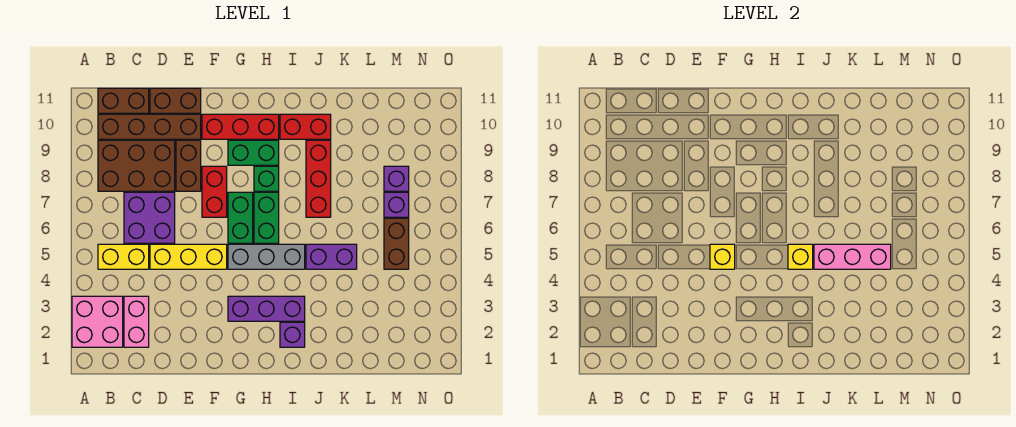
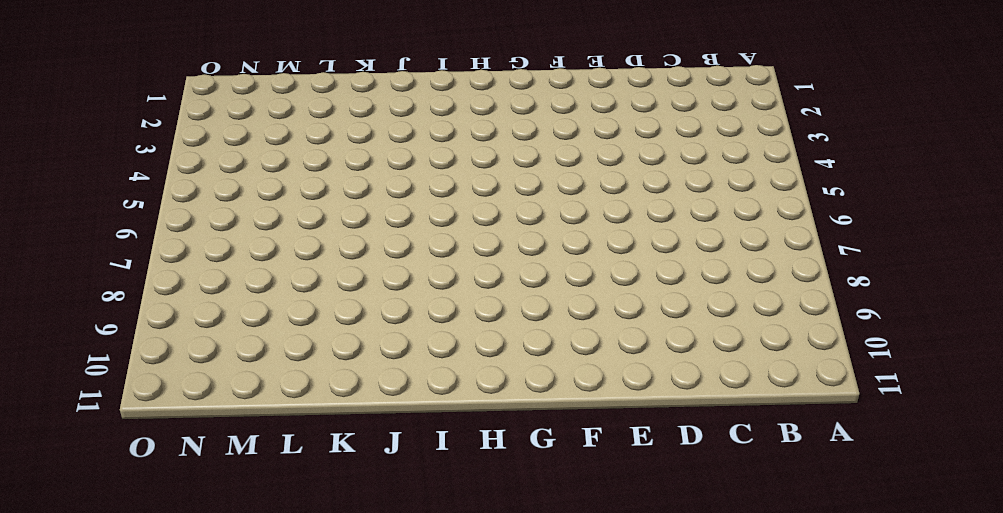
none -> pink brick A2:B3 level 1
none -> yellow brick B5:C5 level 1
none -> brown brick B8:D9 level 1

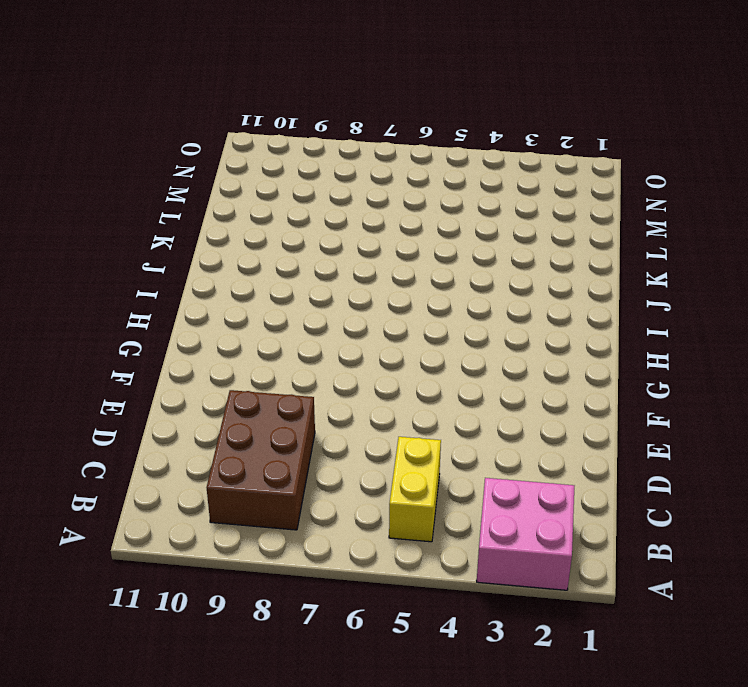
none -> brown brick B10:E10 level 1
none -> brown brick B11:C11 level 1
none -> pink brick C2:C3 level 1

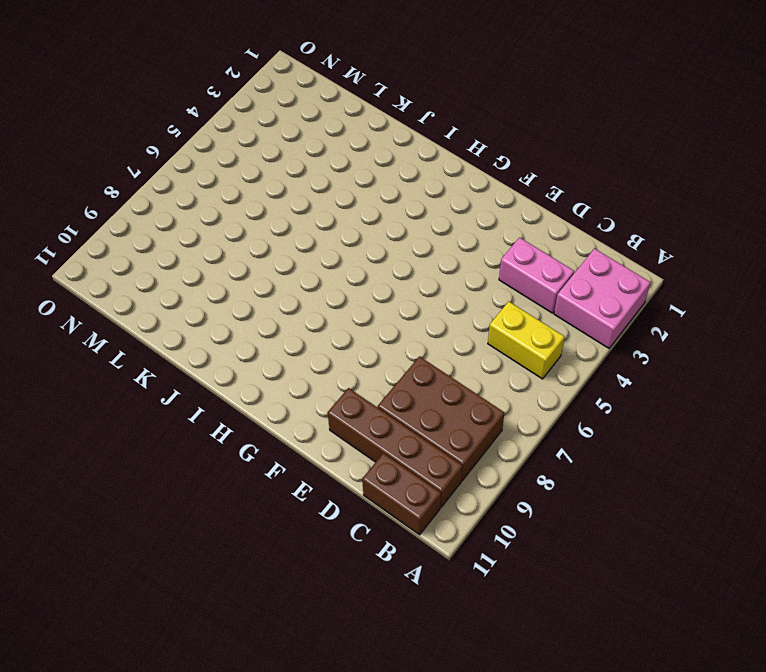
pink brick C3:D3 level 1 -> pink brick C2:C3 level 1
none -> purple brick C6:D7 level 1
none -> yellow brick D5:F5 level 1
none -> brown brick D11:E11 level 1

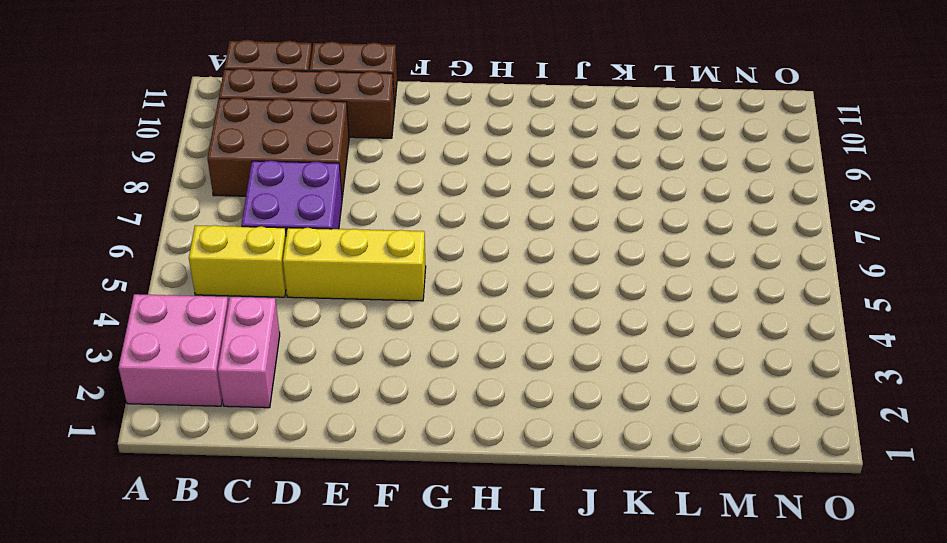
none -> brown brick E8:E9 level 1
none -> red brick F7:F8 level 1
none -> red brick F10:H10 level 1

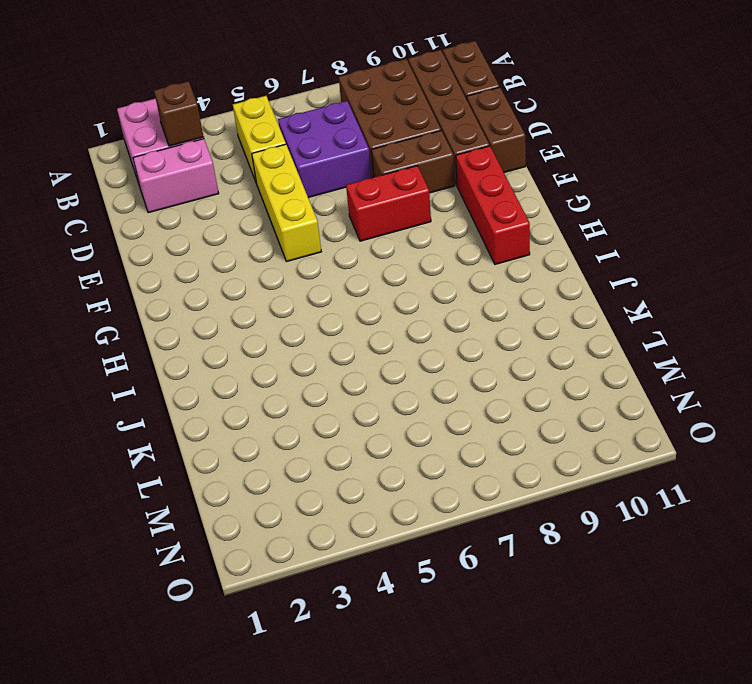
brown brick B3 level 2 -> none
none -> purple brick G3:I3 level 1
none -> grey brick G5:I5 level 1
none -> green brick G6:G7 level 1

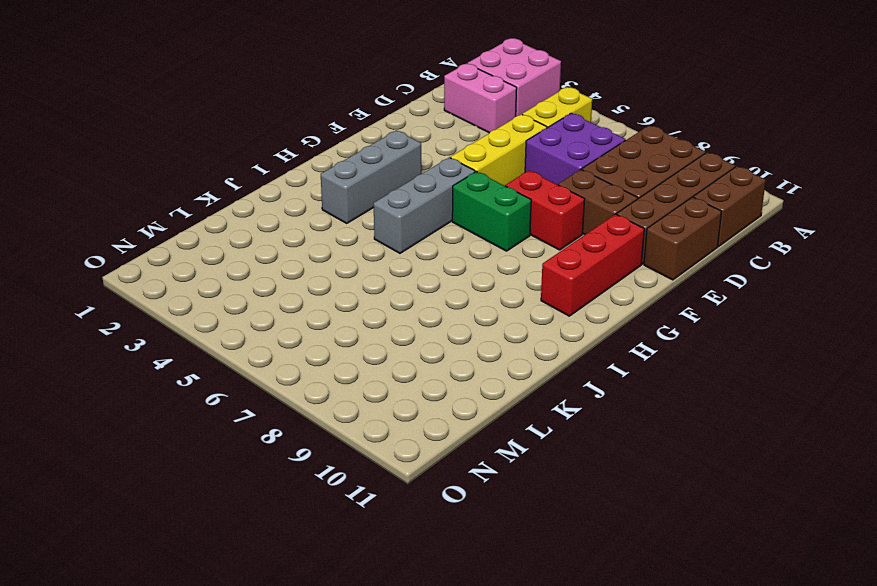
grey brick G3:I3 level 1 -> purple brick G3:I3 level 1
none -> green brick G9:H9 level 1
none -> green brick H6:H7 level 1
none -> green brick H8 level 1

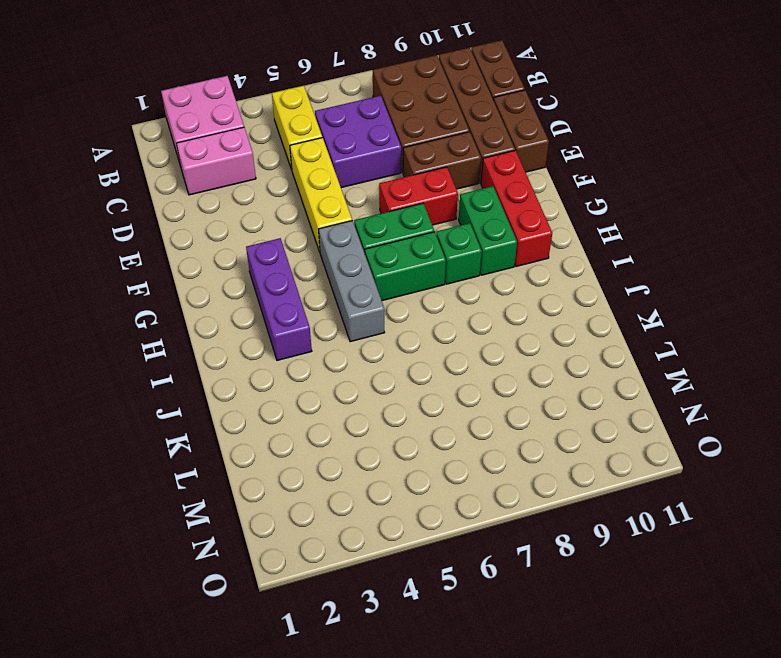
none -> purple brick I2 level 1
none -> red brick I10:J10 level 1
none -> purple brick J5:K5 level 1

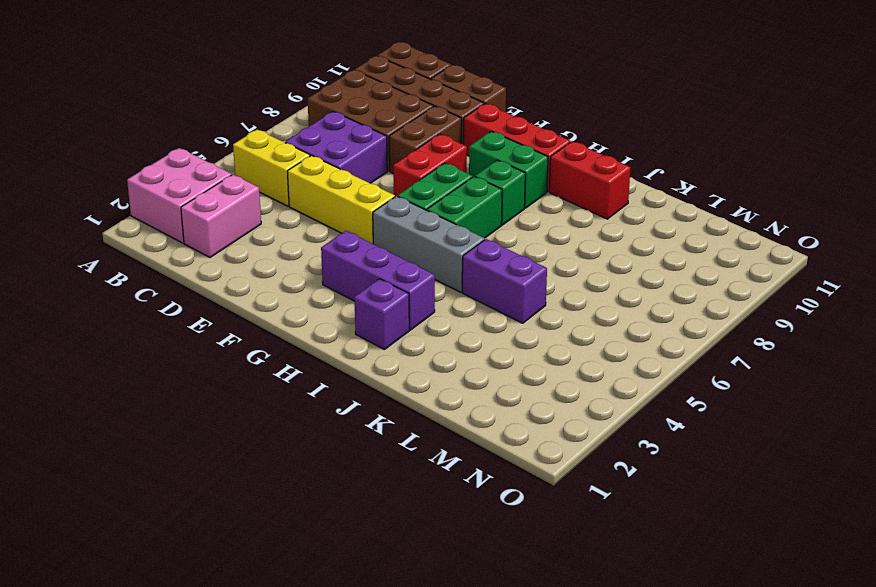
none -> red brick J7:J9 level 1
none -> brown brick M5:M6 level 1
none -> purple brick M7 level 1

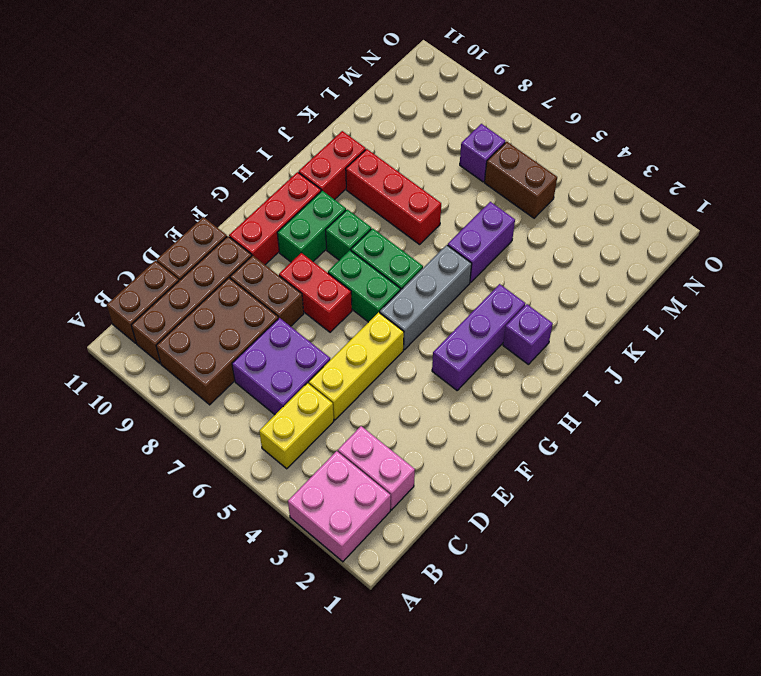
none -> purple brick M8 level 1
none -> yellow brick F5 level 2
none -> yellow brick I5 level 2

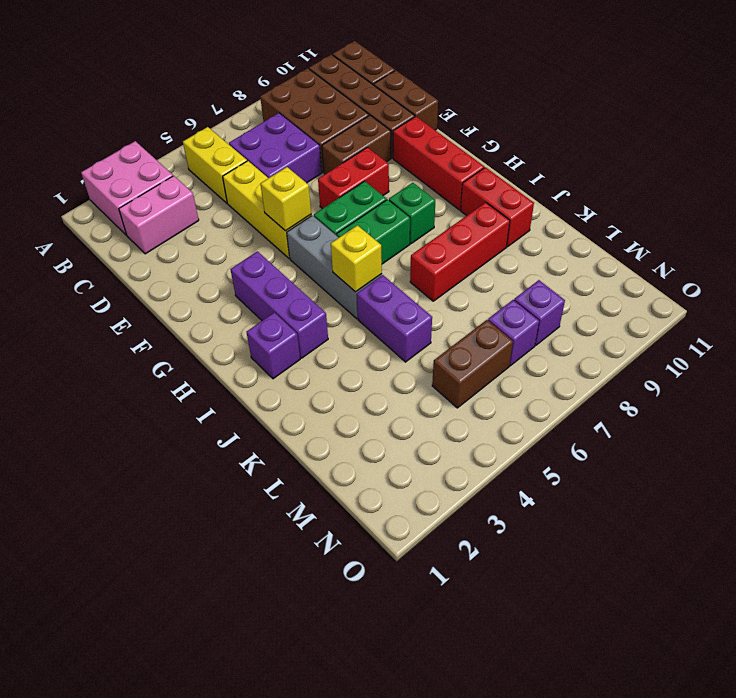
none -> green brick G9:H9 level 1
none -> pink brick J5:L5 level 2

